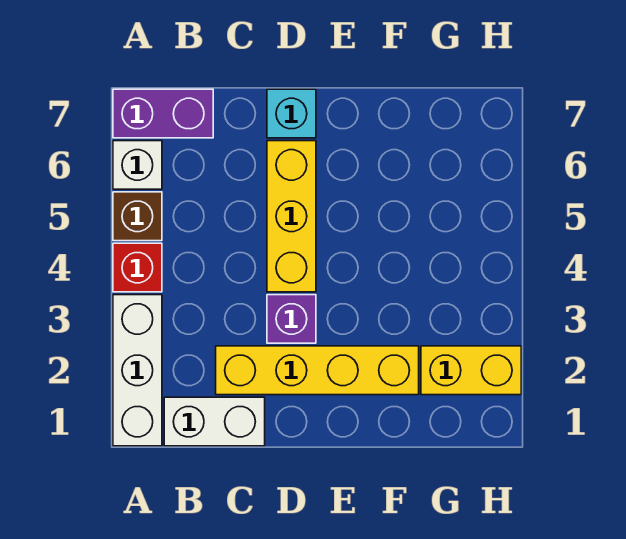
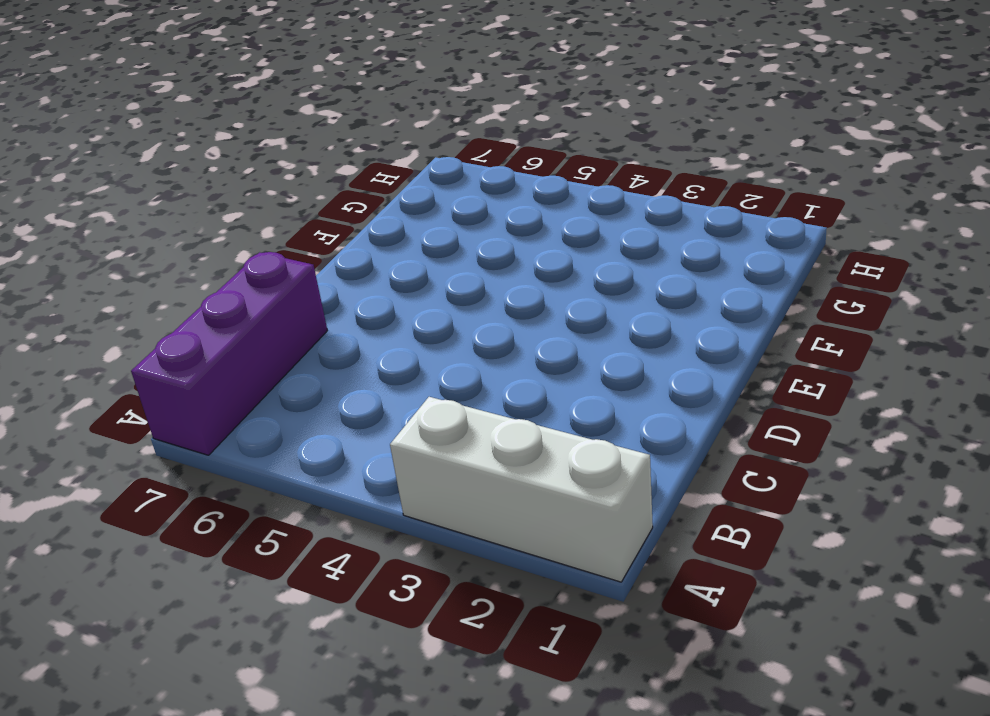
purple brick A7:C7 level 1 -> purple brick A7:B7 level 1
none -> red brick A4 level 1
none -> brown brick A5 level 1

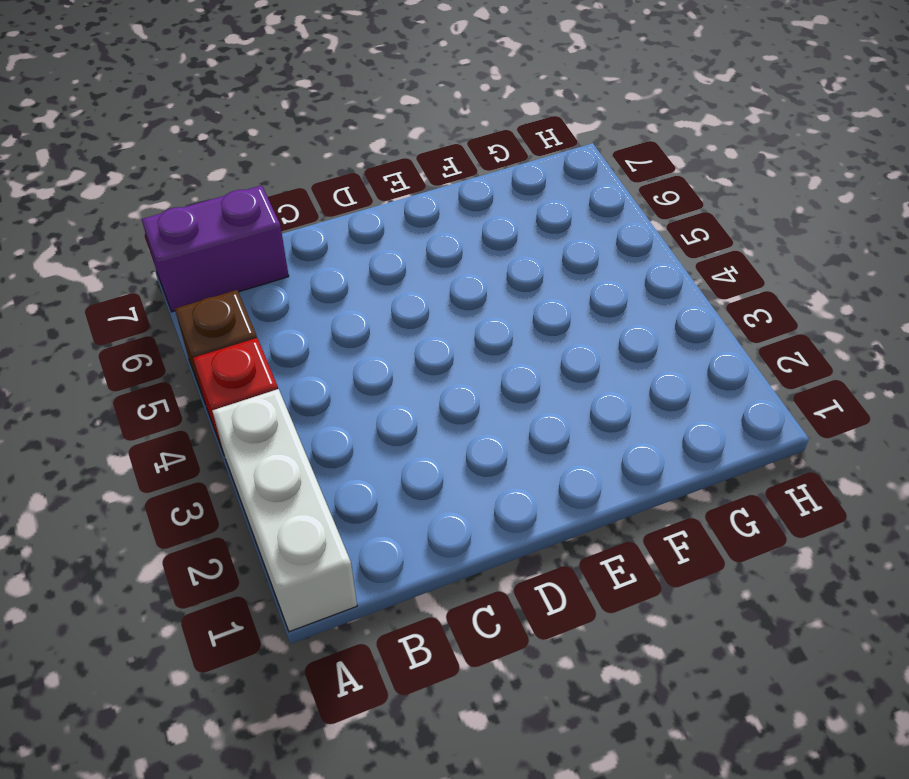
none -> white brick A6 level 1
none -> white brick B1:C1 level 1

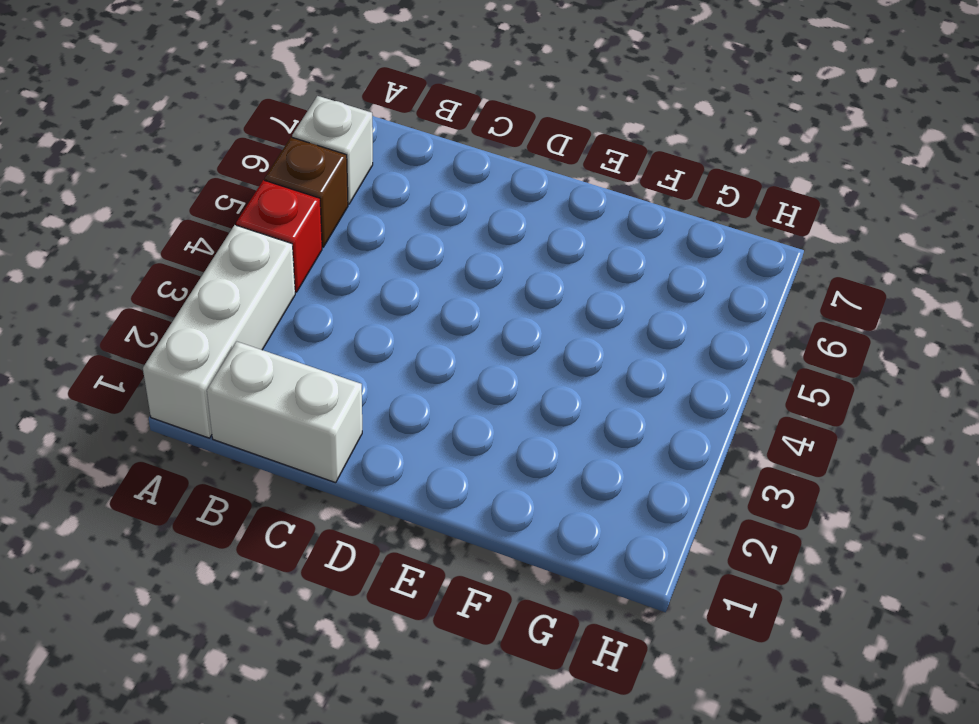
none -> purple brick A7:B7 level 1
none -> yellow brick C2:F2 level 1

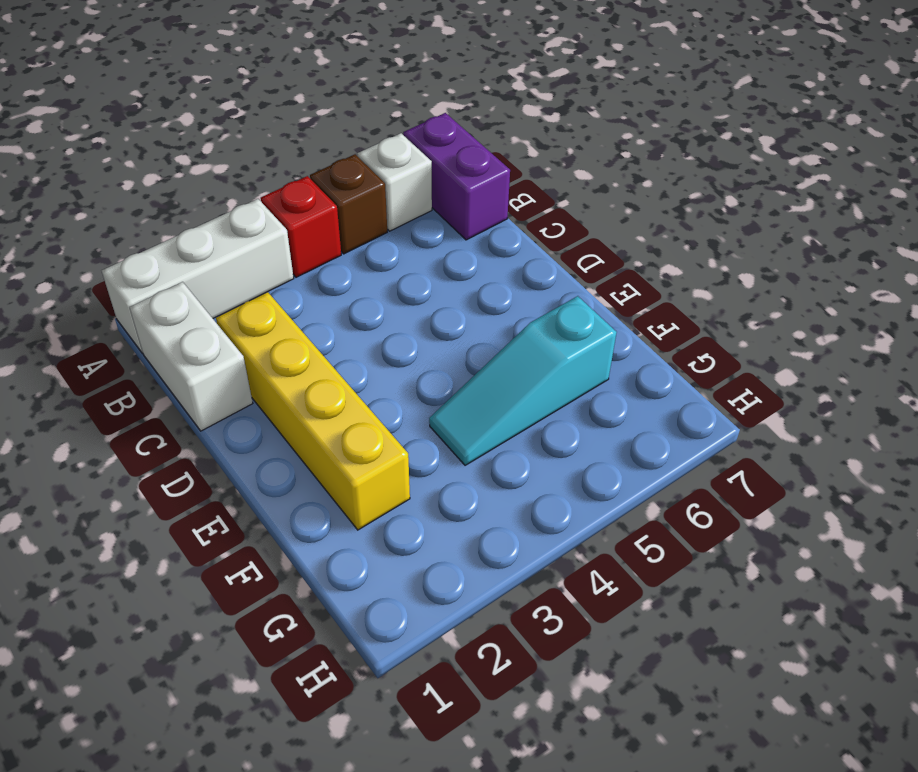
cyan slope F4:F6 level 1 top 6 -> none
none -> purple brick D3 level 1
none -> yellow brick D4:D6 level 1

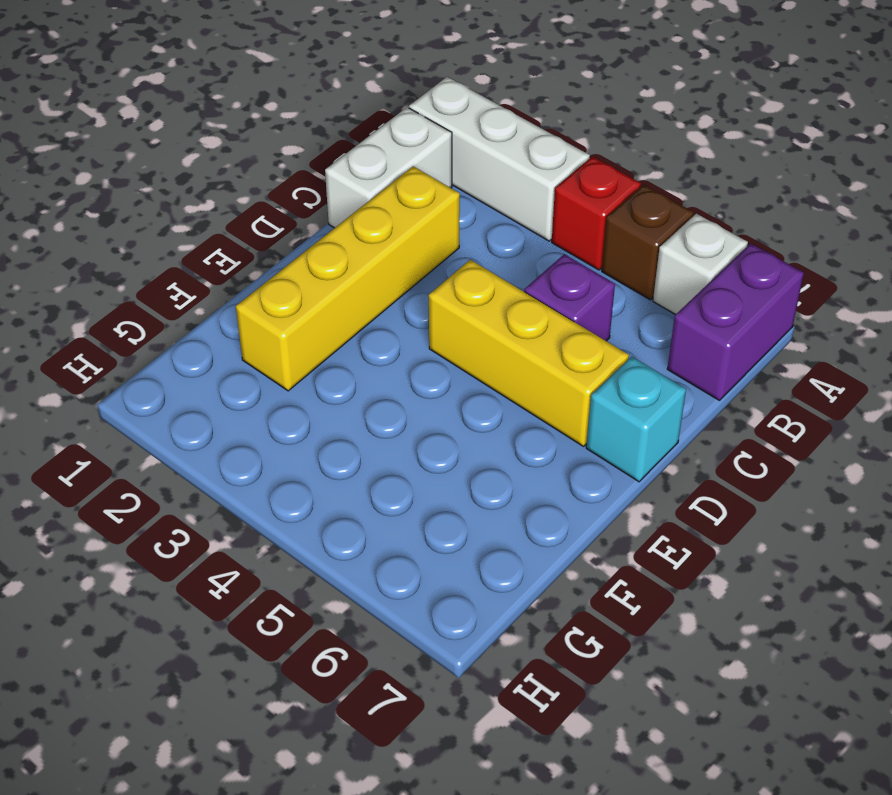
purple brick C5 level 1 -> purple brick D3 level 1
none -> yellow brick G2:H2 level 1

